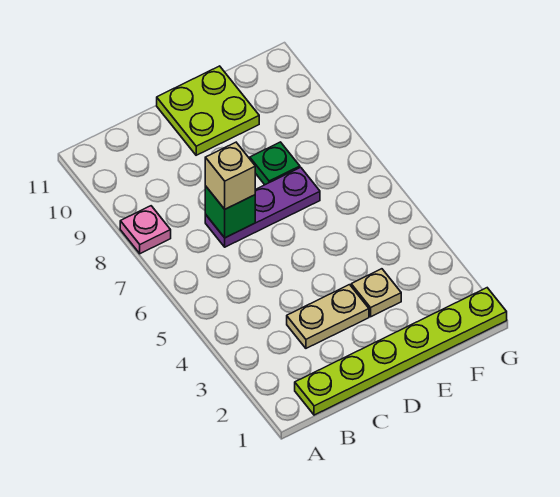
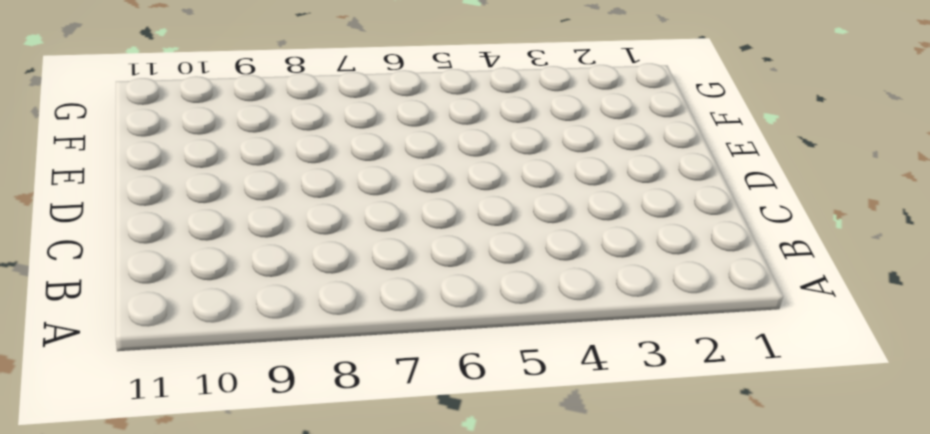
none -> pink plate A8 level 1
none -> lime plate B1:G1 level 1

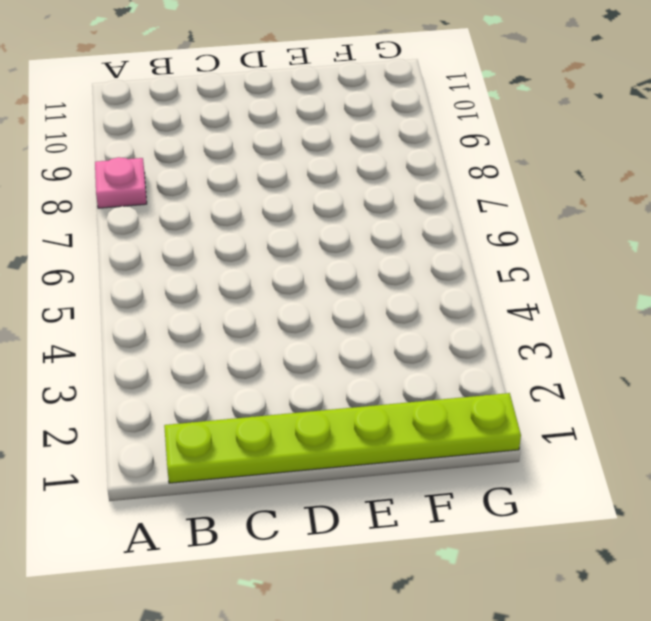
none -> tan plate C3:D3 level 1
none -> purple plate C7:E7 level 1

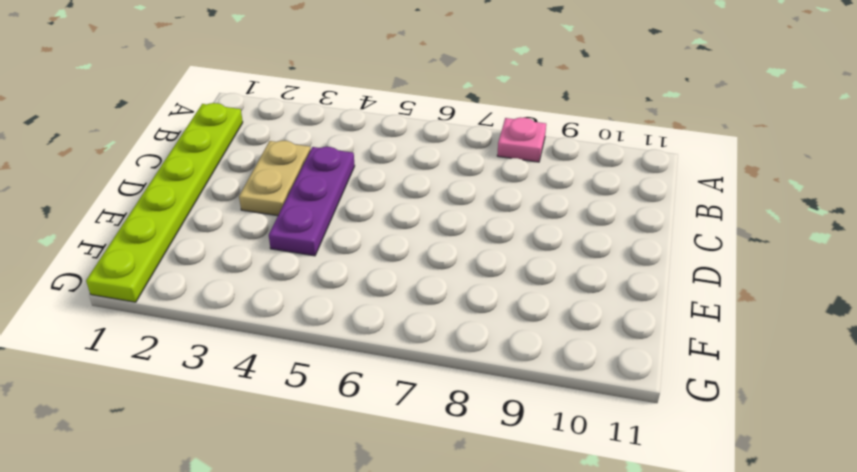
purple plate C4:E4 level 1 -> purple plate C7:E7 level 1
none -> lime plate D10:E11 level 1
none -> tan plate E3 level 1

